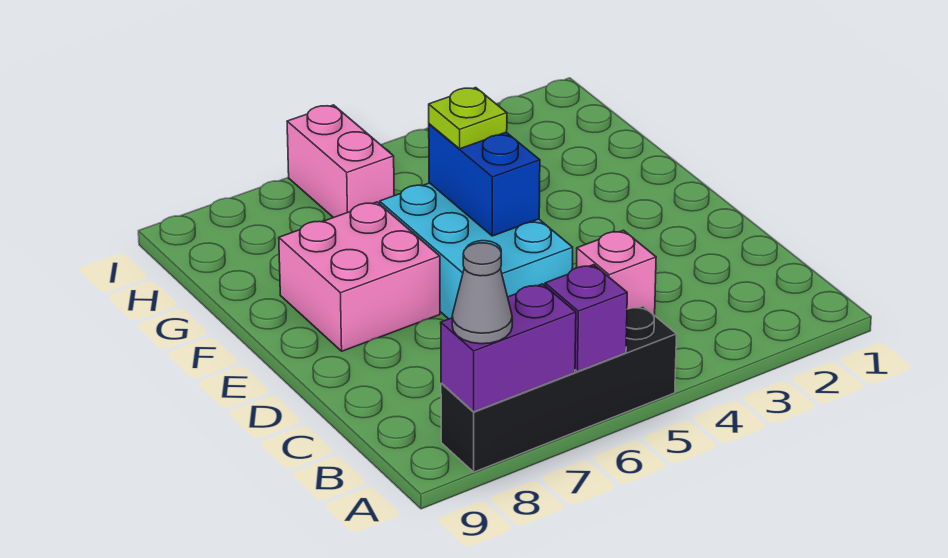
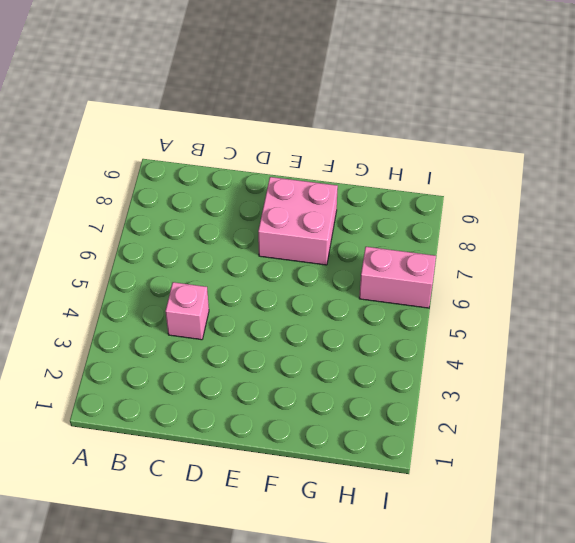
none -> black brick A5:A8 level 1
none -> cyan brick D5:F6 level 1

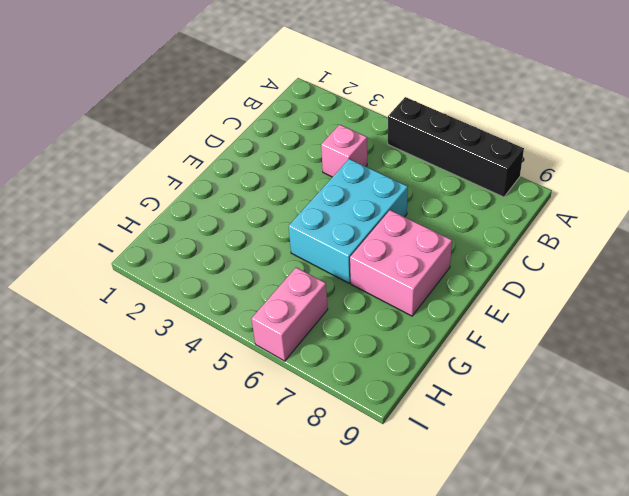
none -> purple brick A6 level 2
none -> purple brick A7:A8 level 2

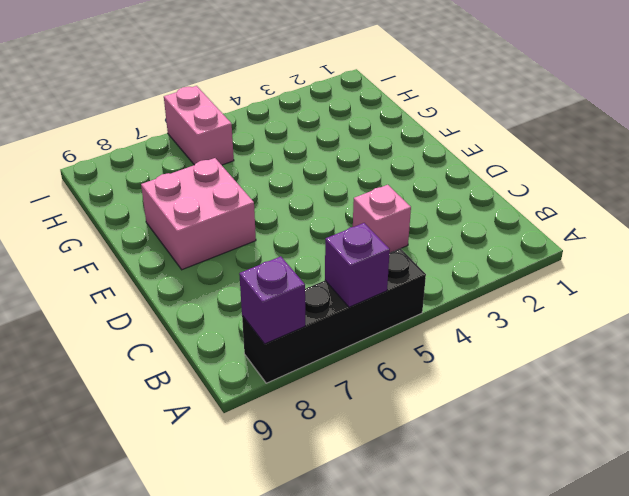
purple brick A8 level 2 -> purple brick A7:A8 level 2
none -> cyan brick D5:F6 level 1
none -> blue brick E5:F5 level 2

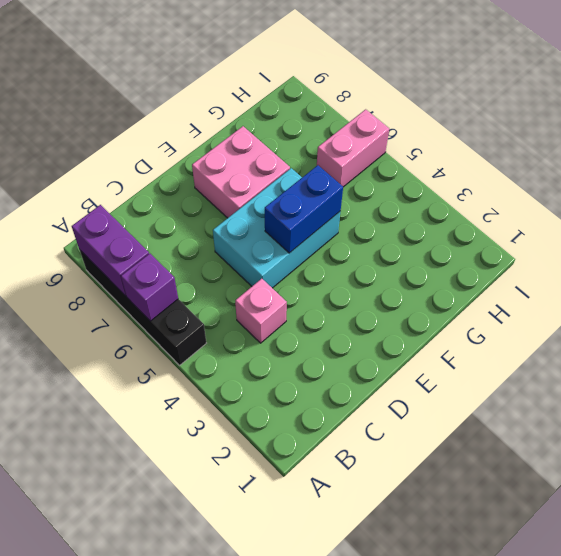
none -> grey cone A8 level 3
none -> lime plate F5 level 3

